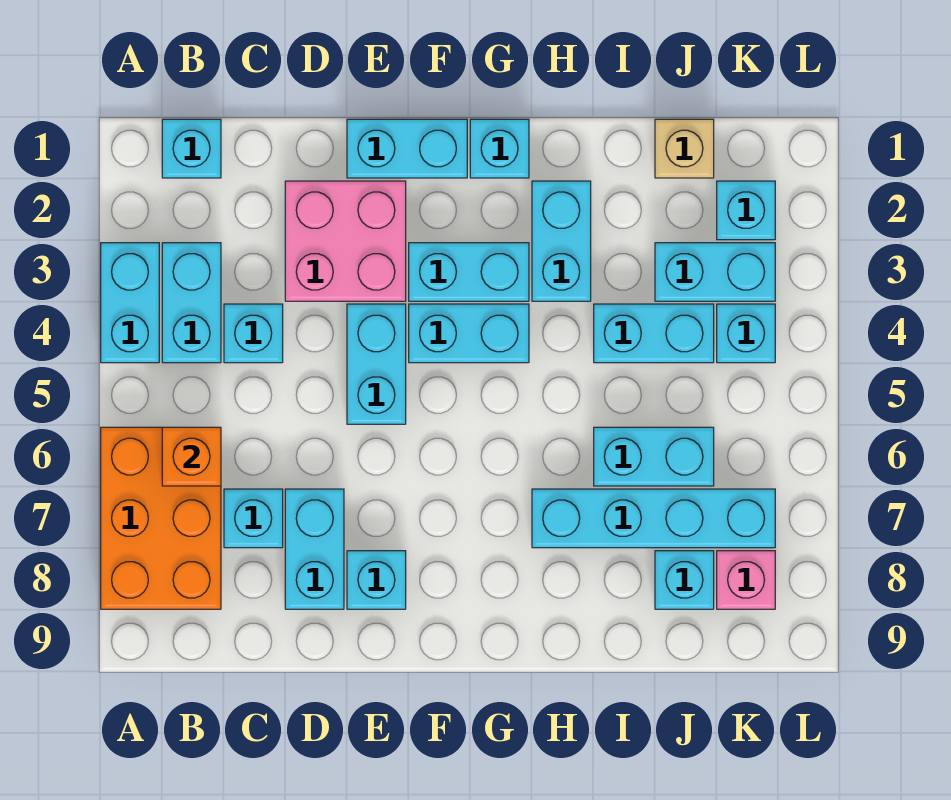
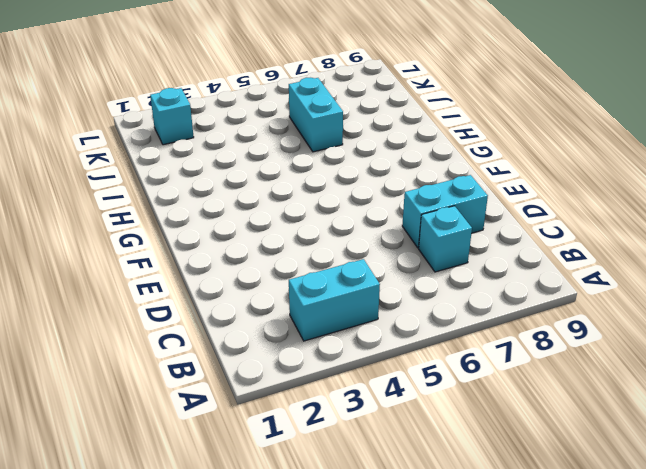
none -> cyan brick A3:A4 level 1
none -> orange brick A6:B8 level 1
none -> cyan brick B1 level 1

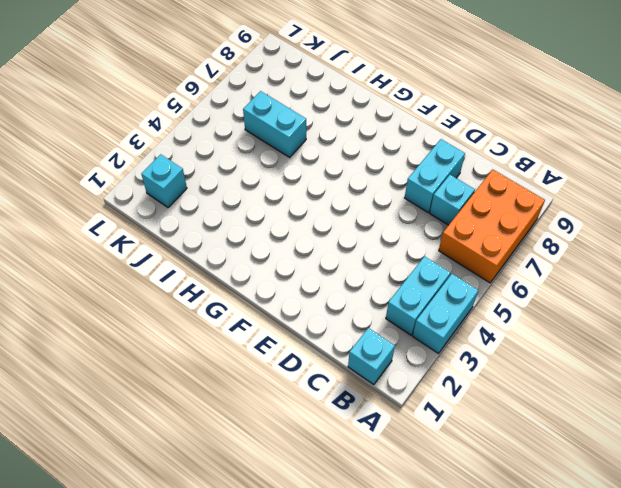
none -> cyan brick C4 level 1
none -> pink brick D2:E3 level 1
none -> cyan brick E1:F1 level 1

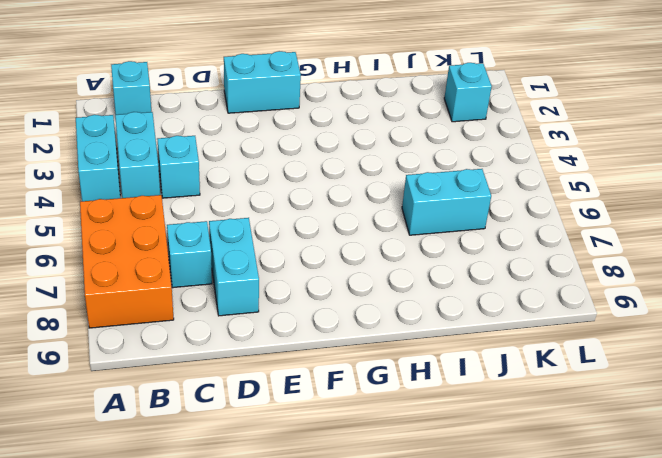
none -> pink brick D2:E3 level 1
none -> cyan brick E4:E5 level 1
none -> cyan brick E8 level 1

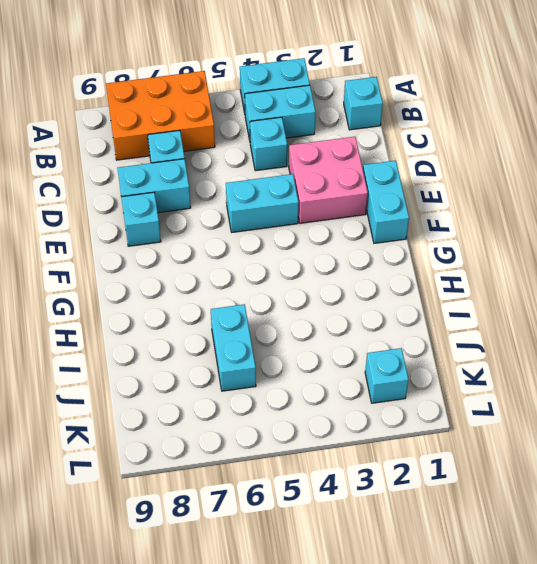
none -> cyan brick F3:G3 level 1
none -> cyan brick F4:G4 level 1
none -> cyan brick G1 level 1

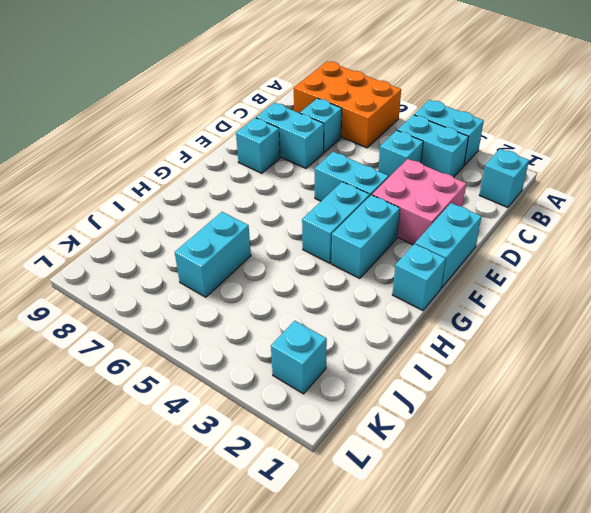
none -> cyan brick H2:H3 level 1
none -> cyan brick H7:K7 level 1
none -> cyan brick I4:J4 level 1

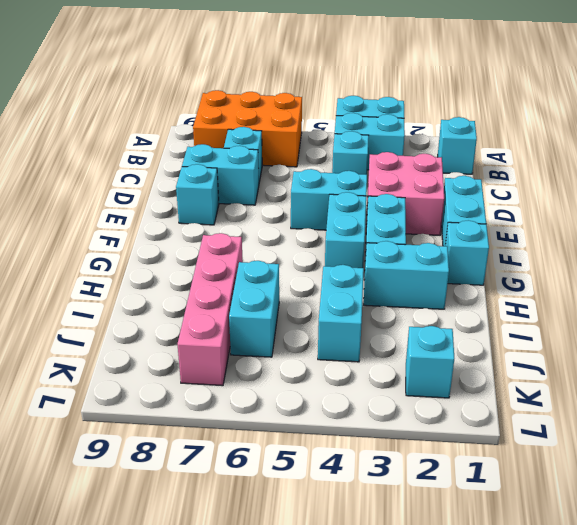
pink brick H7:K7 level 1 -> cyan brick H7:K7 level 1
none -> tan brick J1 level 1
none -> cyan brick J3:K3 level 1
none -> cyan brick J8 level 1

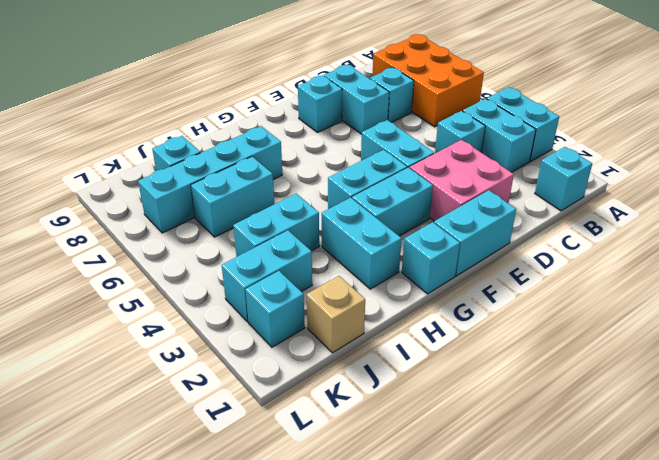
none -> cyan brick K4 level 1
none -> pink brick K8 level 1
none -> orange brick B6 level 2

